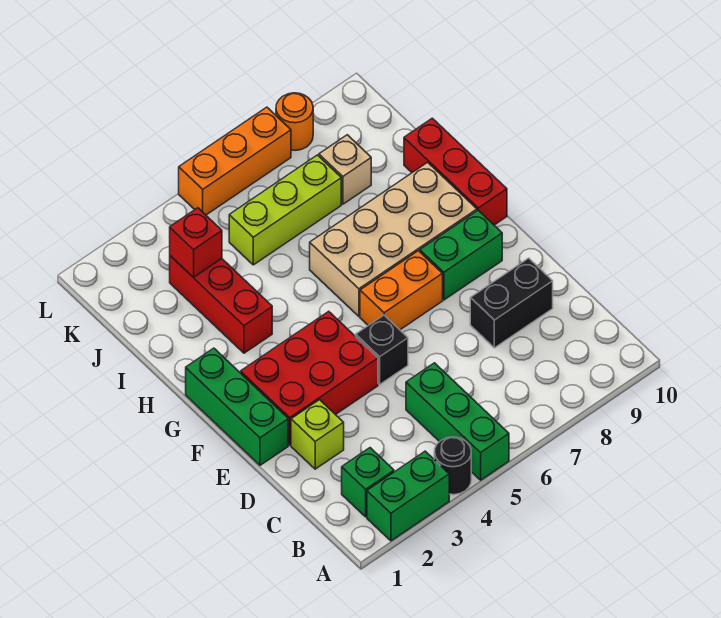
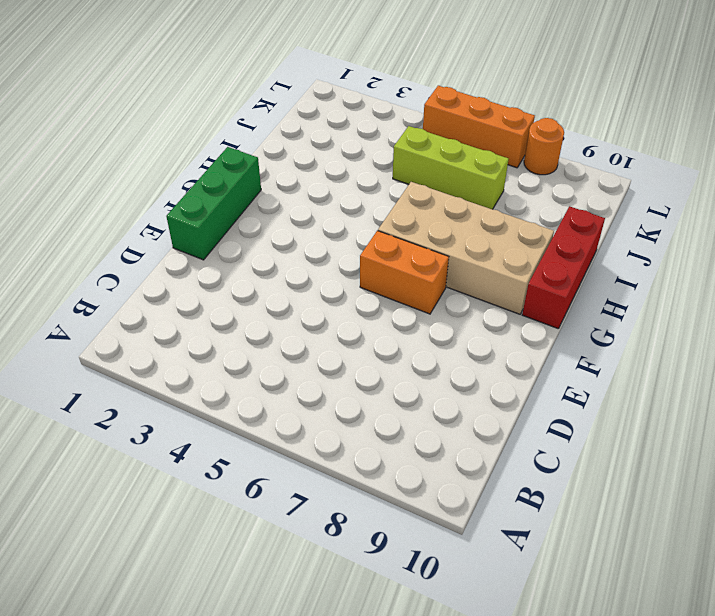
none -> green brick A2:A3 level 1
none -> black round brick A4 level 1
none -> green brick A5:C5 level 1

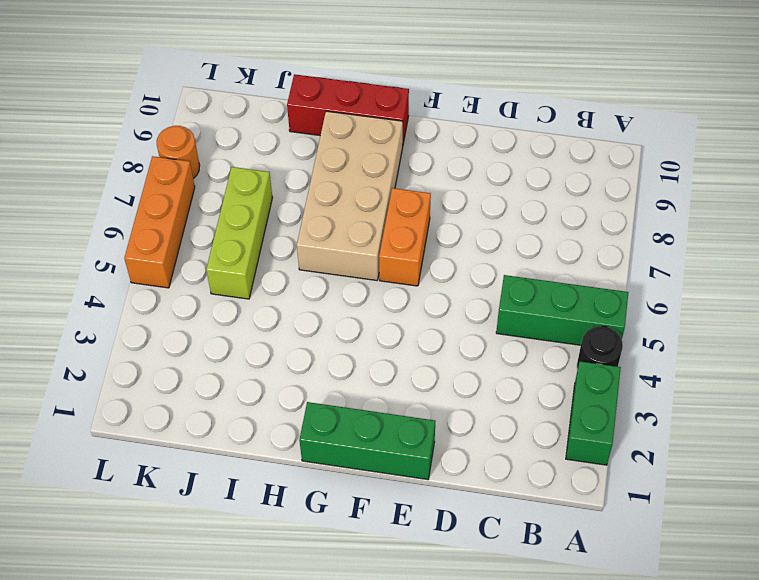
none -> green brick B2 level 1
none -> lime brick D2 level 1
none -> black brick D8:D9 level 1

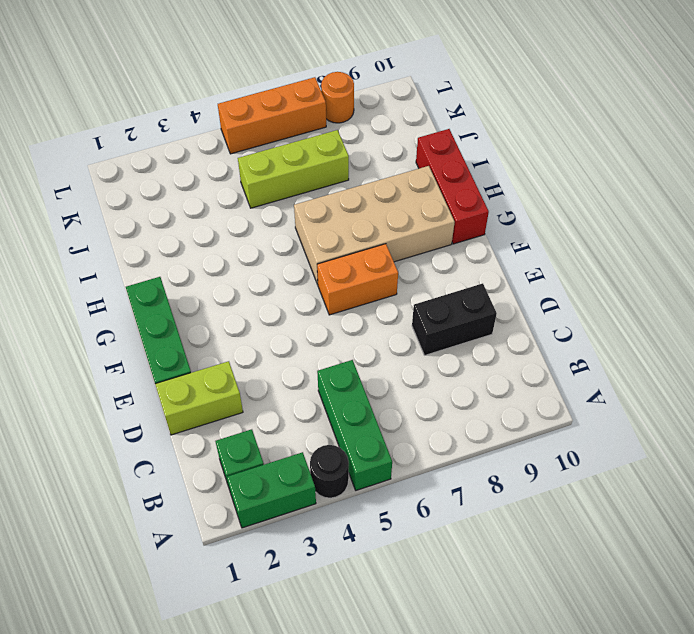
lime brick D1:D2 level 1 -> lime brick D2 level 1
none -> red brick E2:F4 level 1
none -> black brick E5 level 1
none -> green brick F8:F9 level 1

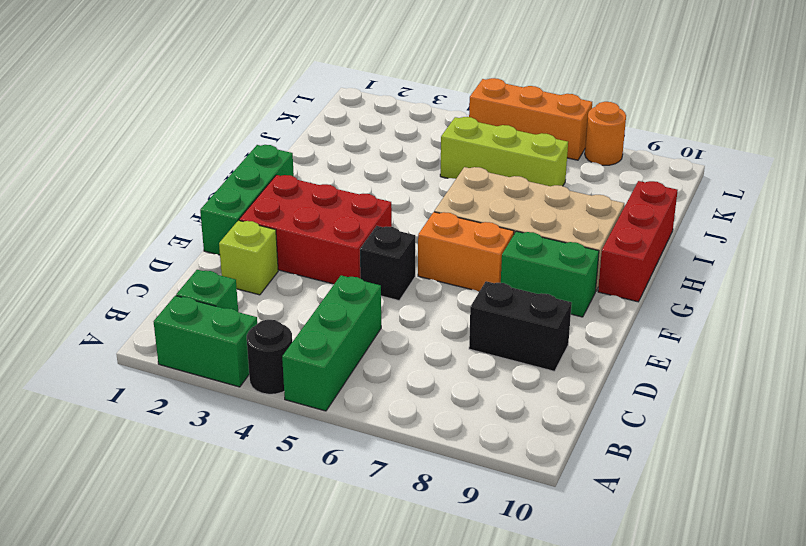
none -> red brick H3:J3 level 1
none -> tan brick J8 level 1
none -> red brick J3 level 2

